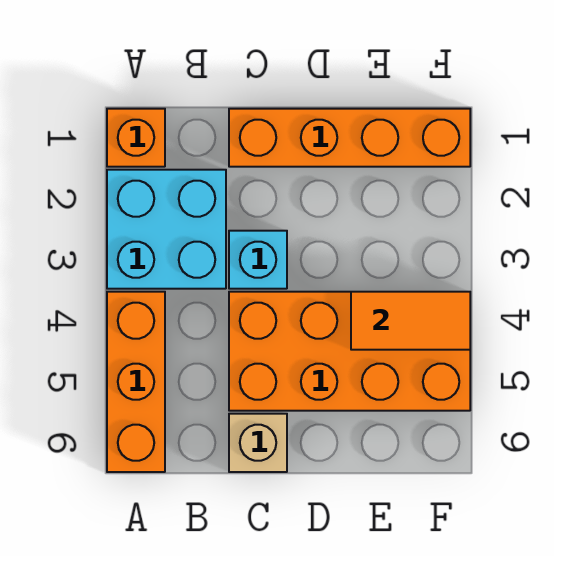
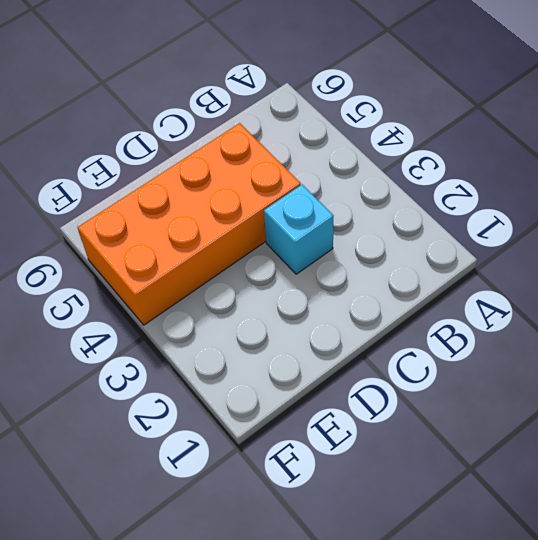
none -> orange brick A1 level 1
none -> cyan brick A2:B3 level 1

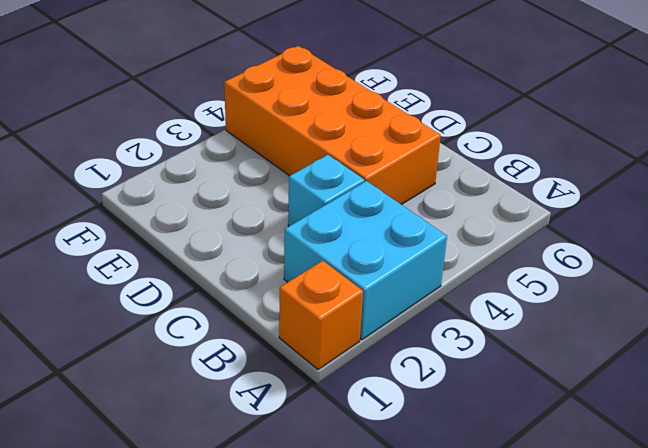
none -> orange brick A4:A6 level 1
none -> orange brick C1:F1 level 1

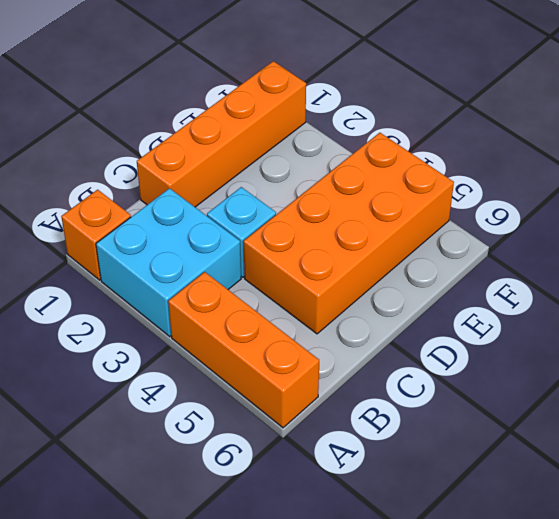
none -> tan brick C6 level 1
none -> orange tile E4:F4 level 2

